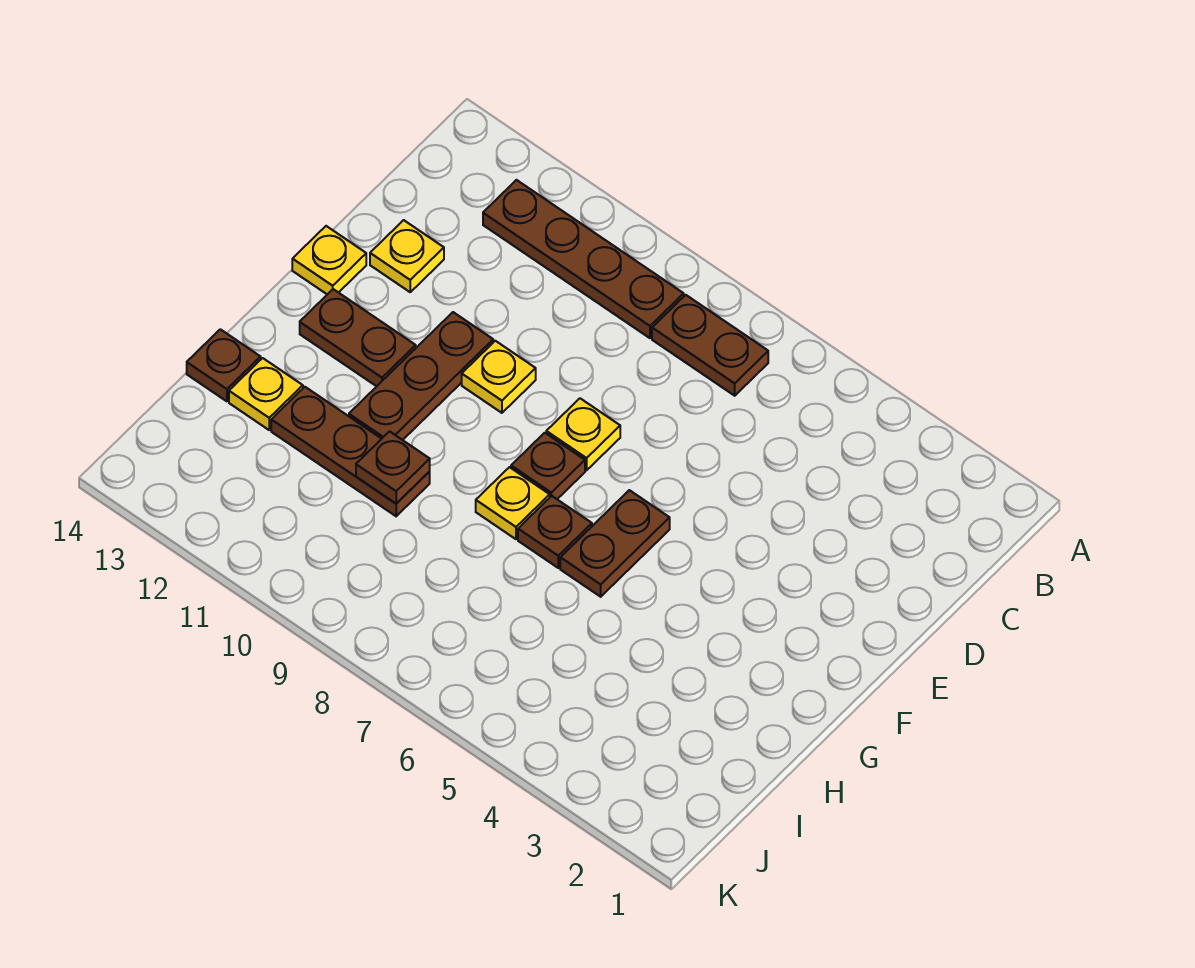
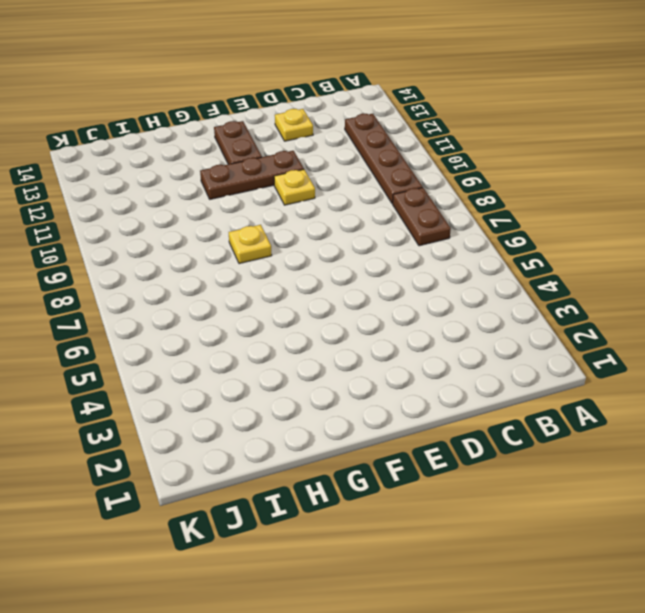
none -> yellow plate E8 level 1
none -> yellow plate E14 level 1
none -> brown plate F6:G6 level 1

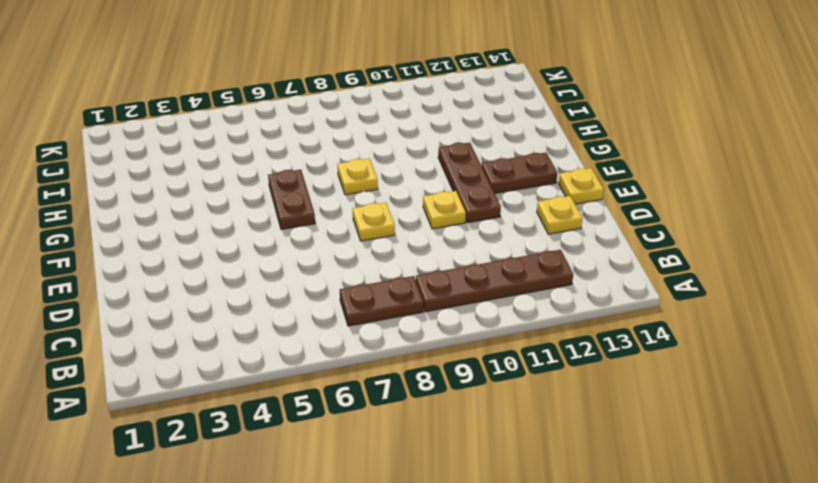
none -> brown plate F8 level 1
none -> brown plate G7 level 1
none -> brown plate H10:H12 level 1

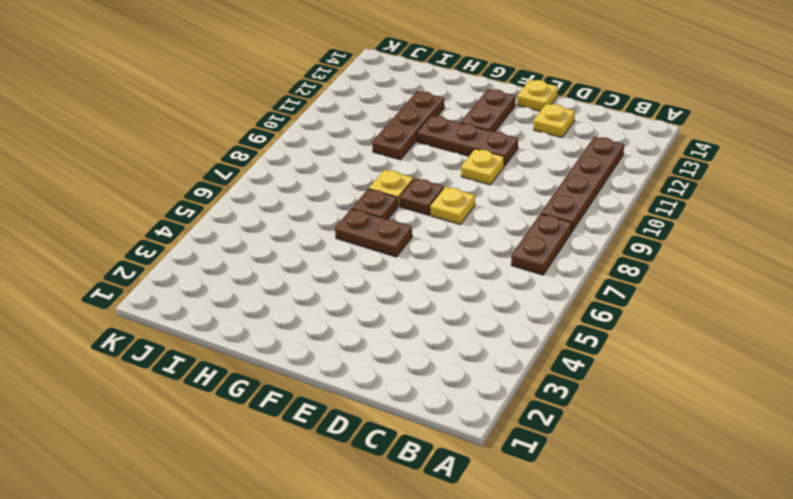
none -> yellow plate H13 level 1
none -> brown plate H14 level 1
none -> brown plate H10 level 2

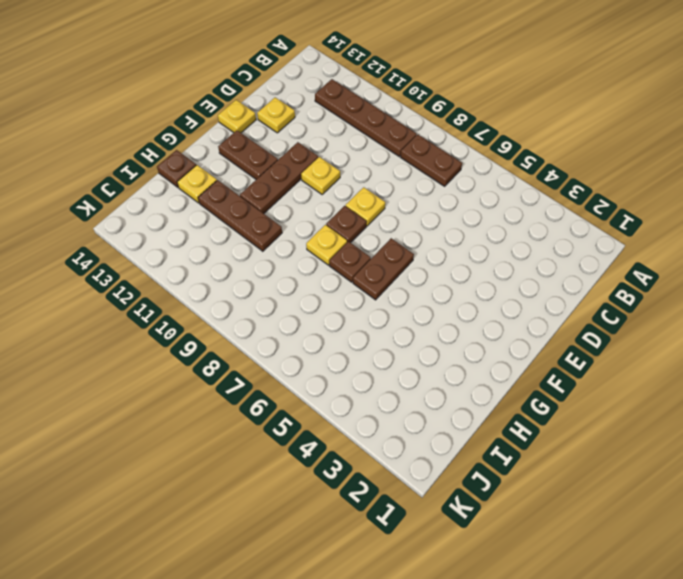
none -> brown plate H10 level 2

